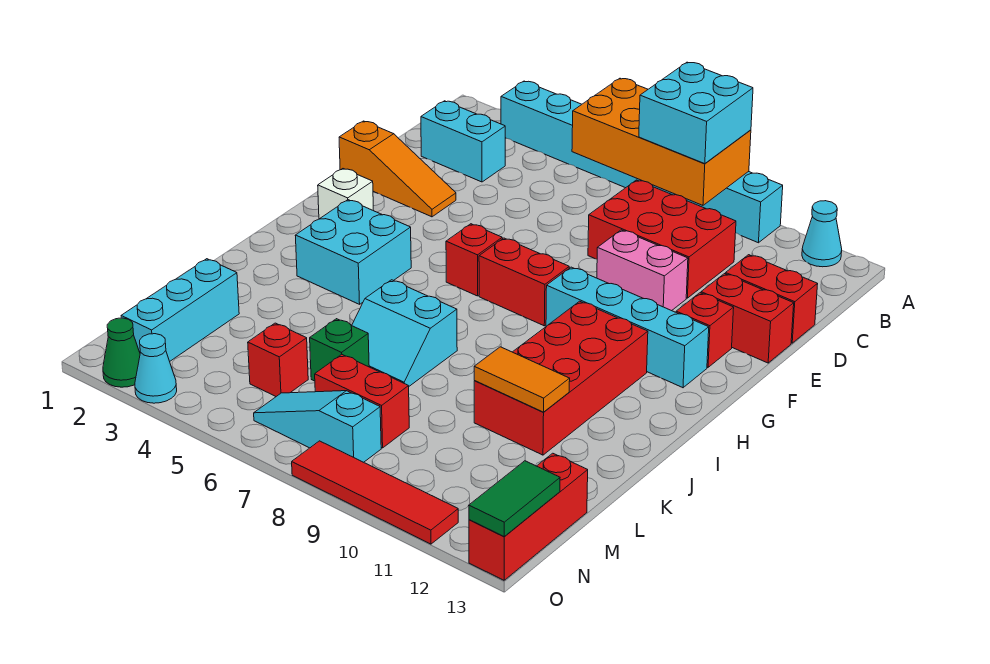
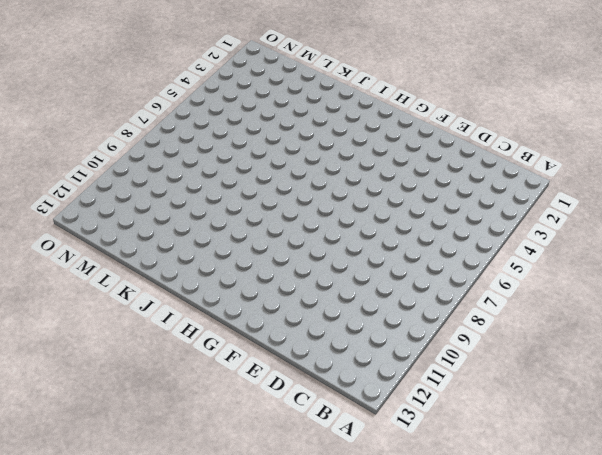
none -> cyan brick A3:A10 level 1
none -> cyan cone A12 level 1
none -> cyan brick C2:C3 level 1

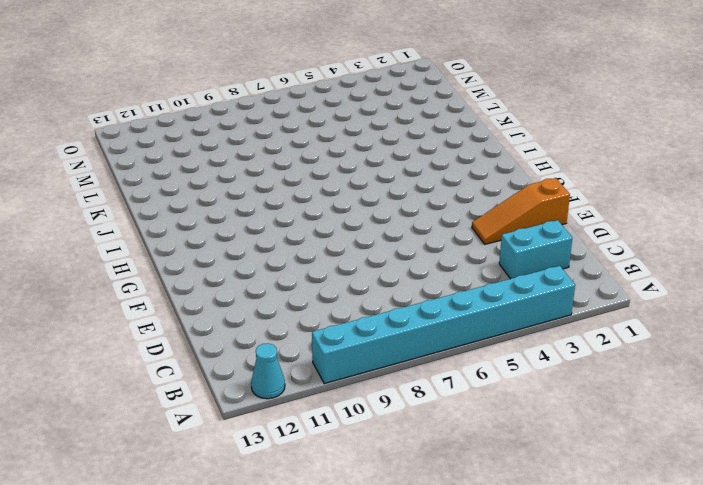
none -> red brick C8:D10 level 1
none -> red brick D12:D13 level 1
none -> pink brick E9:E10 level 1

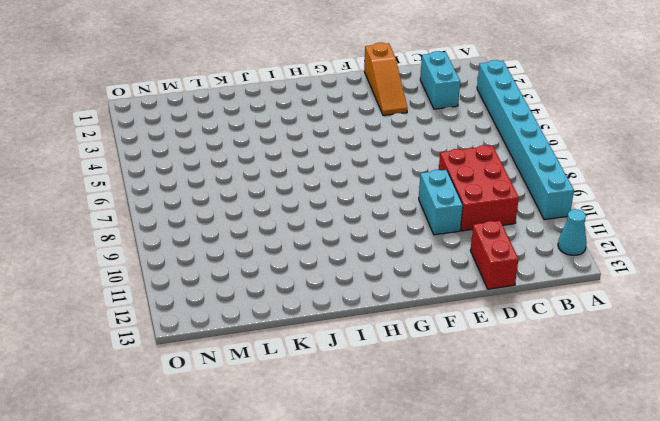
cyan brick E9:E10 level 1 -> pink brick E9:E10 level 1
none -> red brick E12:E13 level 1
none -> red brick F12 level 1
none -> white brick G2 level 1

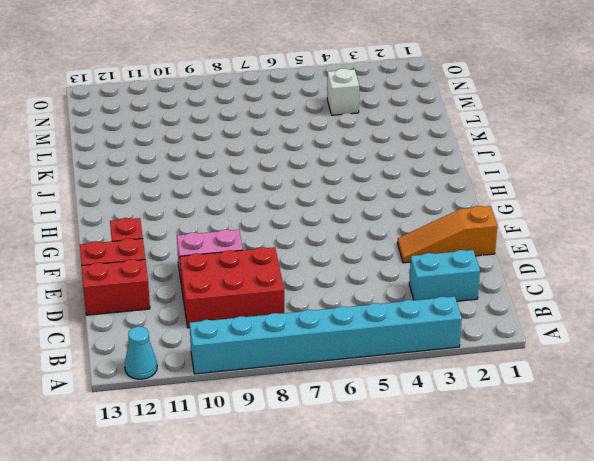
white brick M4 level 1 -> white brick G2 level 1
none -> red brick G6 level 1
none -> red brick G7:G8 level 1
none -> cyan brick G9:G12 level 1

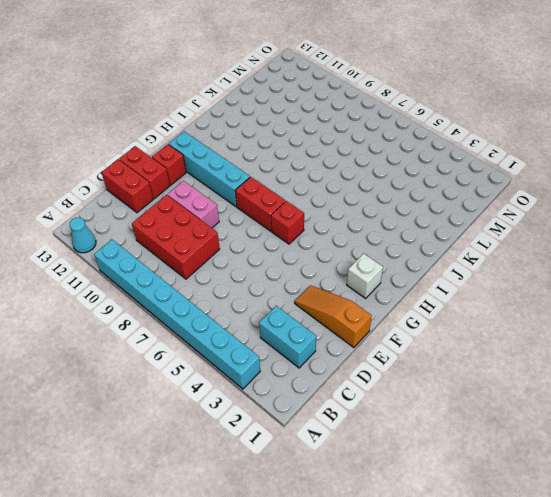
none -> cyan brick H3:I4 level 1
none -> red brick H10:K11 level 1
none -> cyan slope J6:K7 level 1 top J

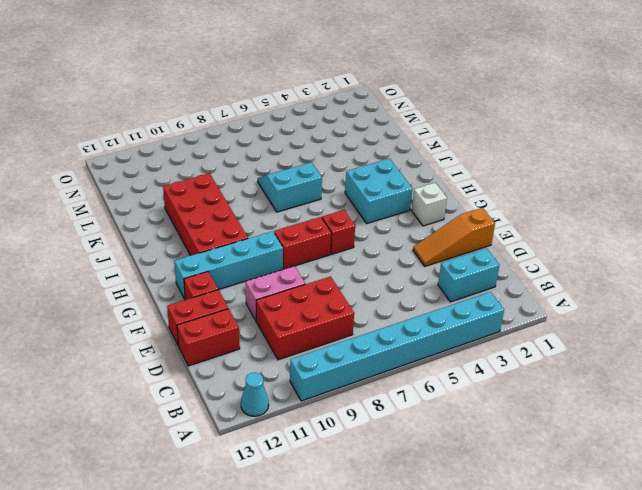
none -> cyan brick L2:N2 level 1
none -> green brick L6 level 1
none -> red brick M5 level 1

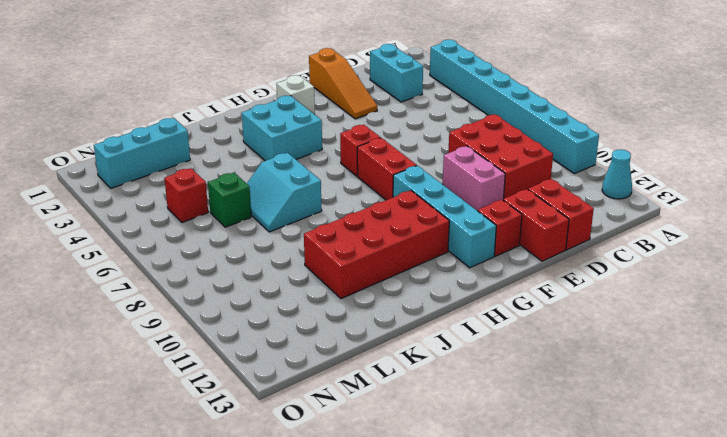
none -> red brick M7:M8 level 1
none -> red brick M13:O13 level 1
none -> cyan slope N6:N8 level 1 top 8

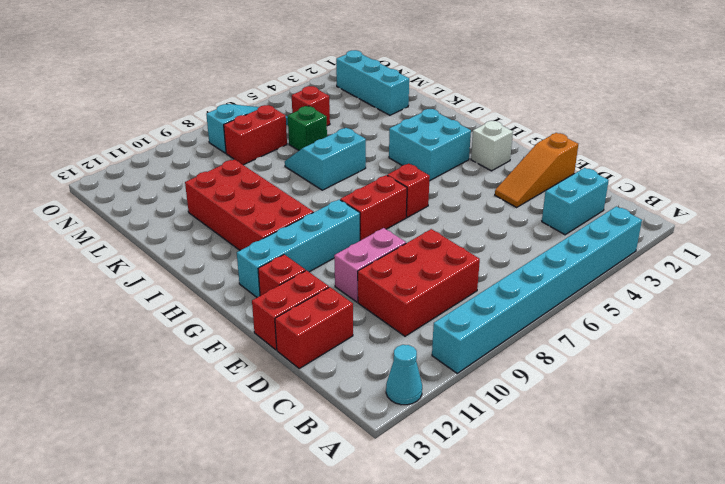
none -> red brick M13:O13 level 1
none -> green cone O2 level 1
none -> cyan cone O3 level 1

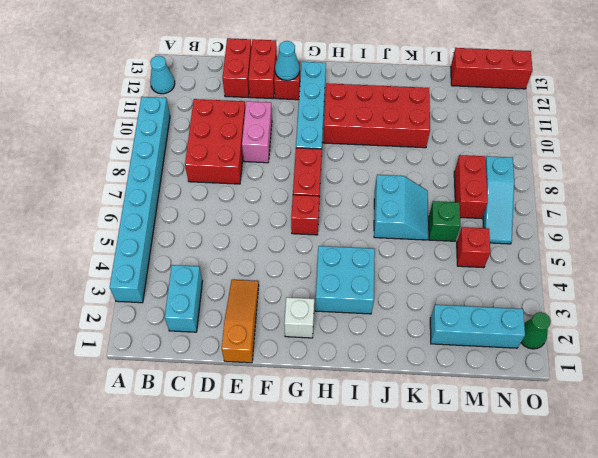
cyan cone F12 level 2 -> cyan cone O3 level 1
none -> red tile O8:O11 level 1
none -> orange brick A6:B9 level 2
none -> orange tile K10:K11 level 2

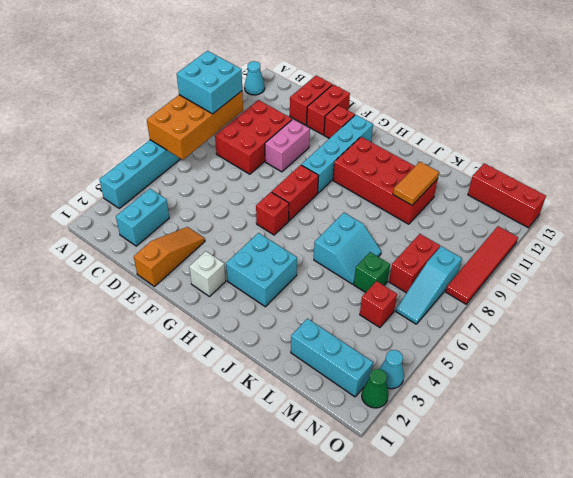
none -> green tile N13:O13 level 2

